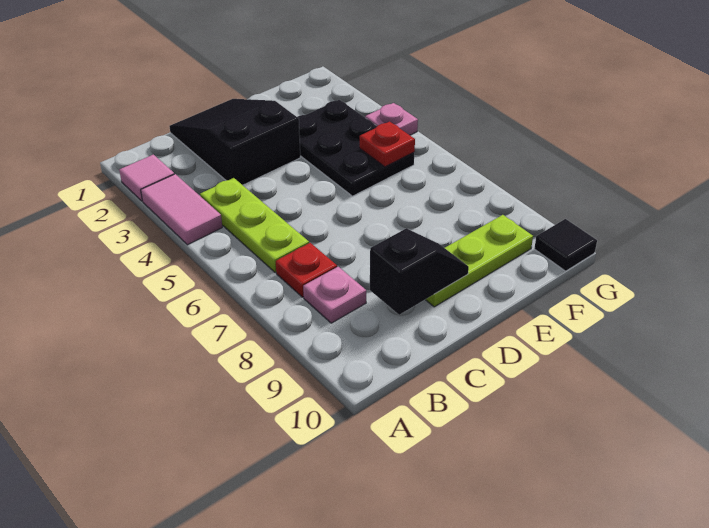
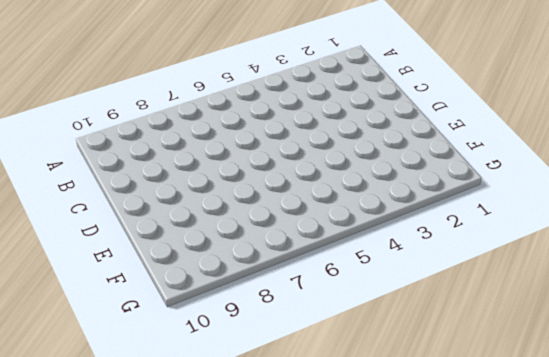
none -> pink tile A2 level 1
none -> pink tile A3:A4 level 1
none -> lime plate B4:B6 level 1

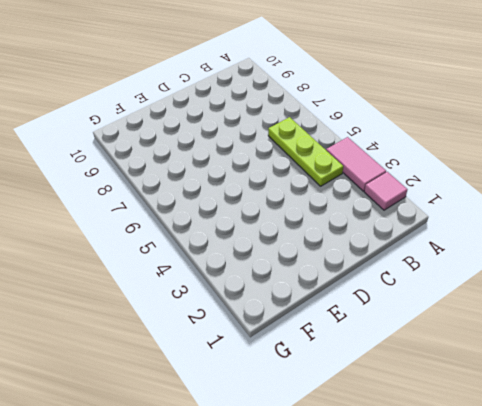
none -> red plate B7 level 1
none -> pink plate B8 level 1
none -> black slope C1:D3 level 1 top 3

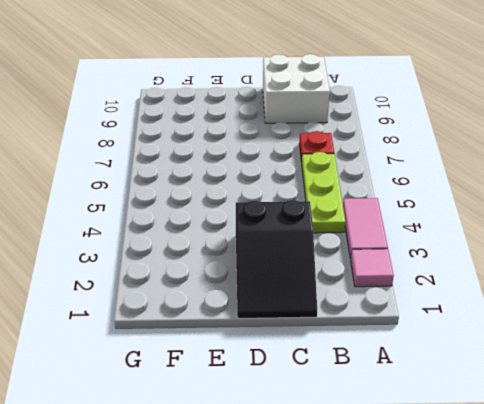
white brick B9:C10 level 1 -> none
none -> pink plate B8 level 1
none -> lime plate D9:F9 level 1
none -> black plate E3:F5 level 1

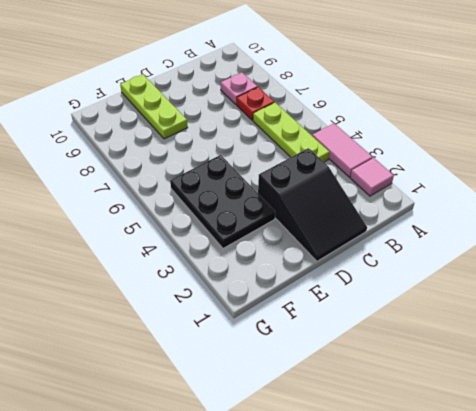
lime plate E8:E10 level 1 -> lime plate D9:F9 level 1
none -> pink plate G4 level 1
none -> black tile G10 level 1
none -> black slope C9:D9 level 2 top C

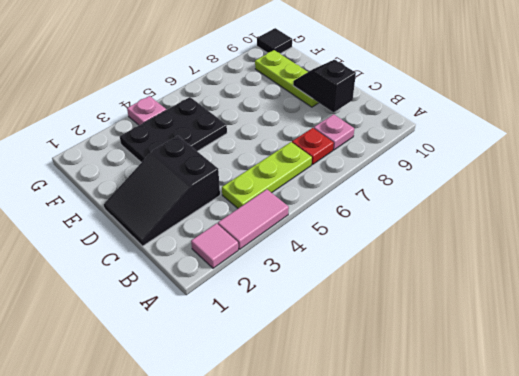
none -> red plate F5 level 2

